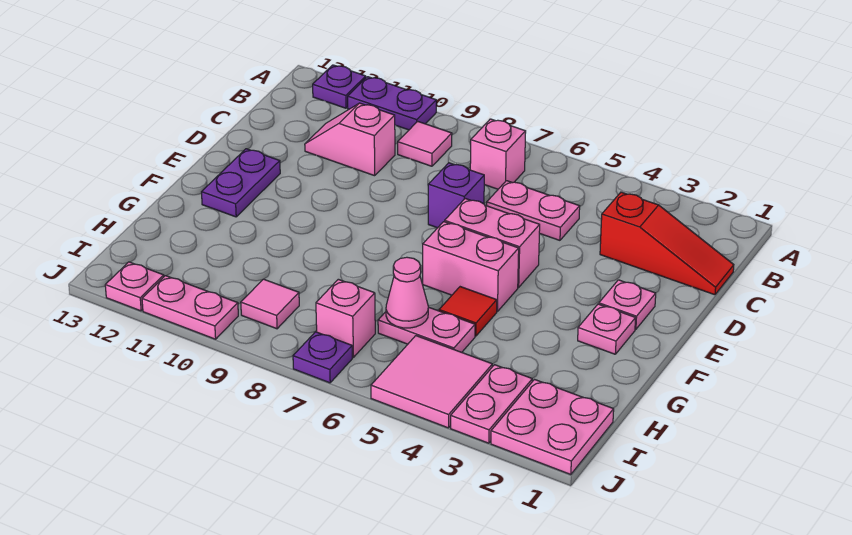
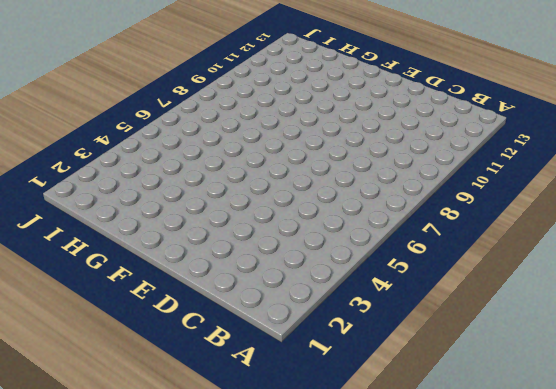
none -> purple plate A10:A11 level 1
none -> purple plate A12 level 1
none -> pink brick B7 level 1

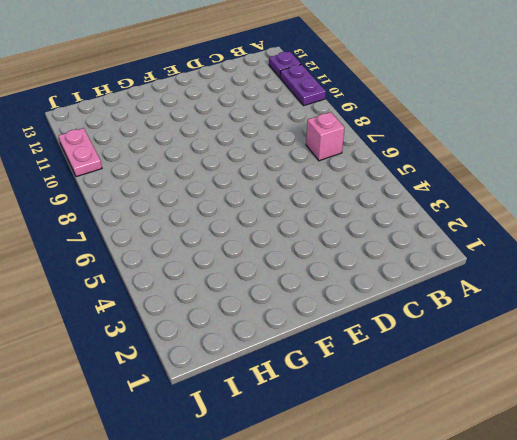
none -> pink tile B9 level 1
none -> red slope C1:C3 level 1 top 3
none -> pink plate C5:C6 level 1

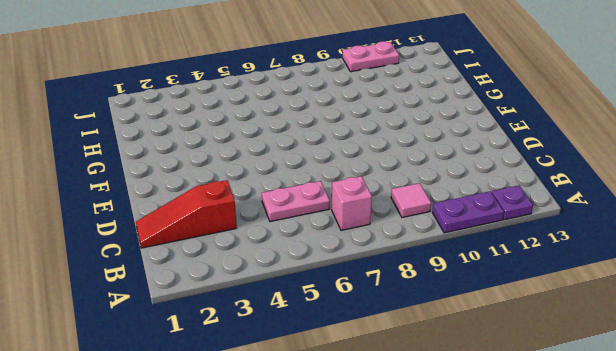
none -> pink slope C10:C11 level 1 top 10
none -> purple brick D7 level 1
none -> pink plate E2 level 1

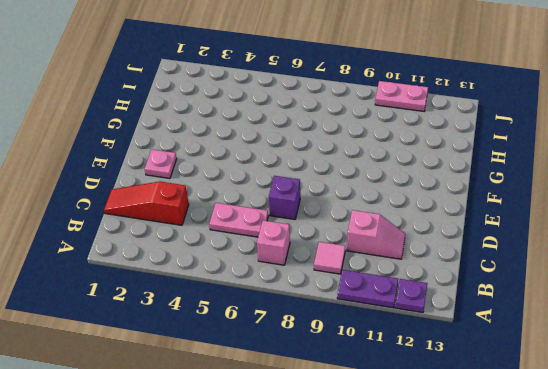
none -> pink brick E5:E6 level 1
none -> purple plate E12:F12 level 1
none -> pink plate F2 level 1

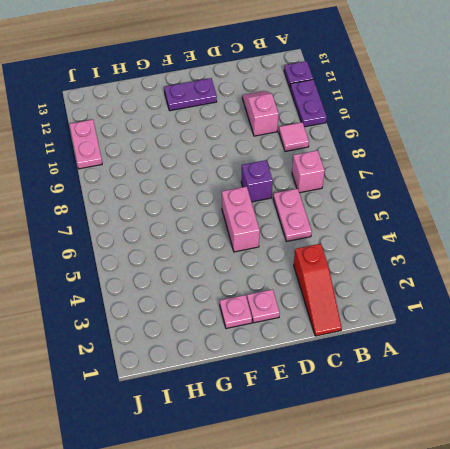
none -> pink brick F5:F6 level 1
none -> red tile G5 level 1
none -> pink plate H5:H6 level 1

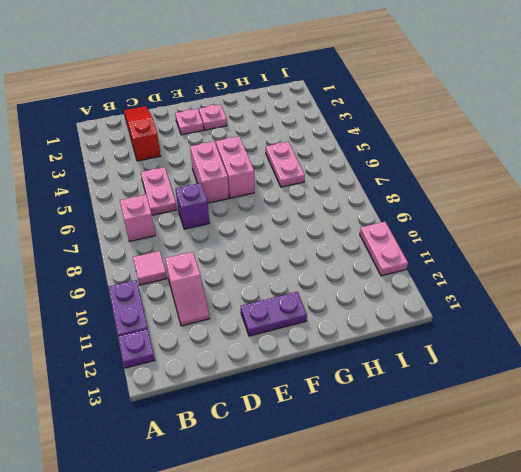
none -> red tile G5 level 1
none -> pink plate I1:J2 level 1
none -> pink plate I3:J3 level 1

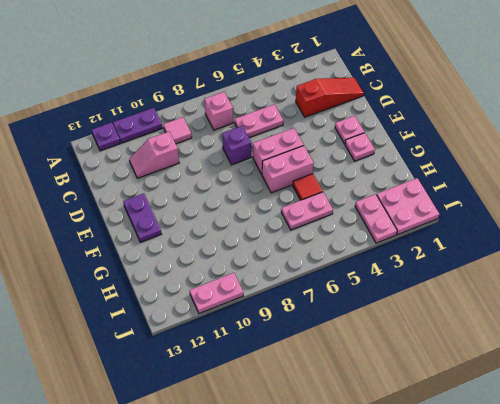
none -> pink tile I4:J5 level 1
none -> pink brick I7 level 1
none -> pink tile I9 level 1

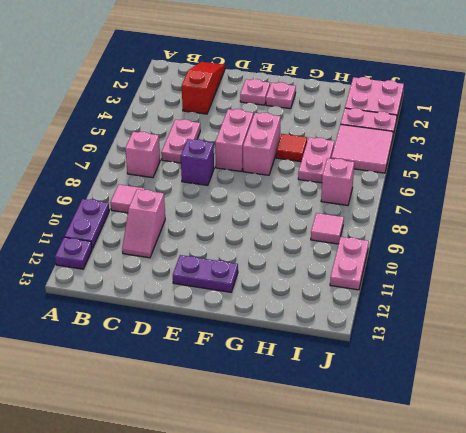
none -> purple plate J7 level 1
none -> pink plate J12 level 1
none -> pink cone H6 level 2

